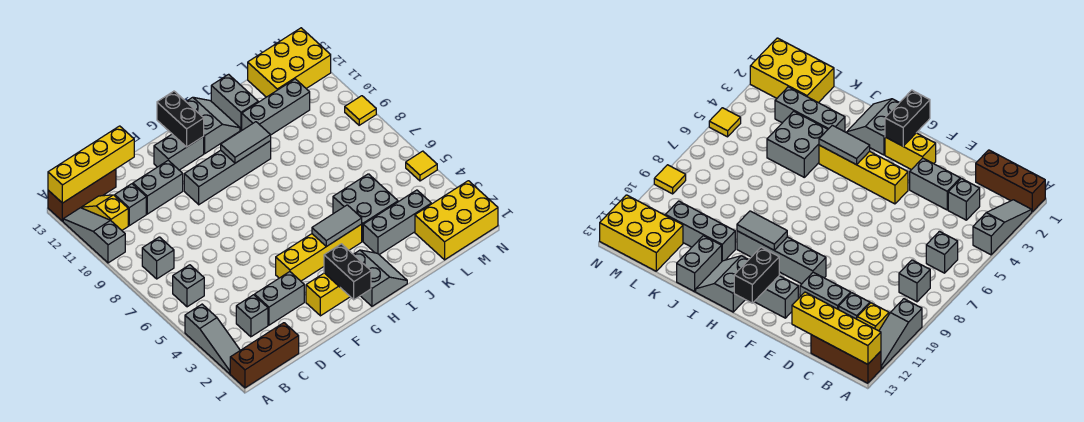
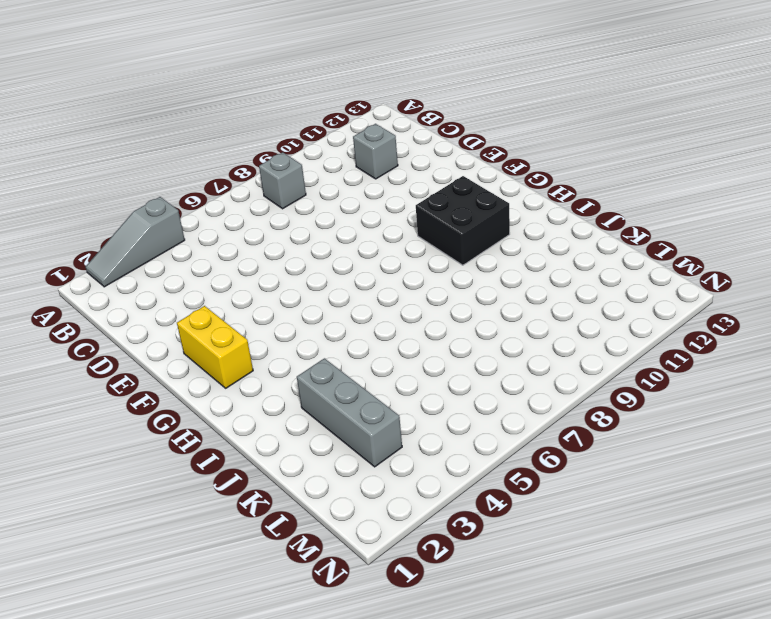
black brick G10:H11 level 1 -> grey brick F10:I10 level 1
none -> brown brick A1:C1 level 1
none -> grey slope A10:A12 level 1 top 10
none -> brown brick A13:C13 level 1
none -> grey brick B6 level 1

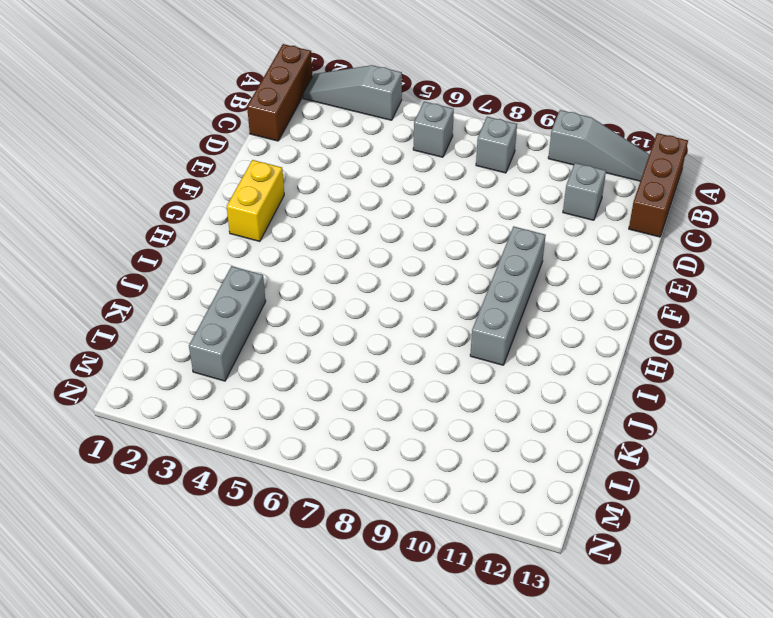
none -> yellow slope B11:B12 level 1 top 11
none -> grey brick C3 level 1
none -> grey brick D3:E3 level 1
none -> grey brick D11:E11 level 1

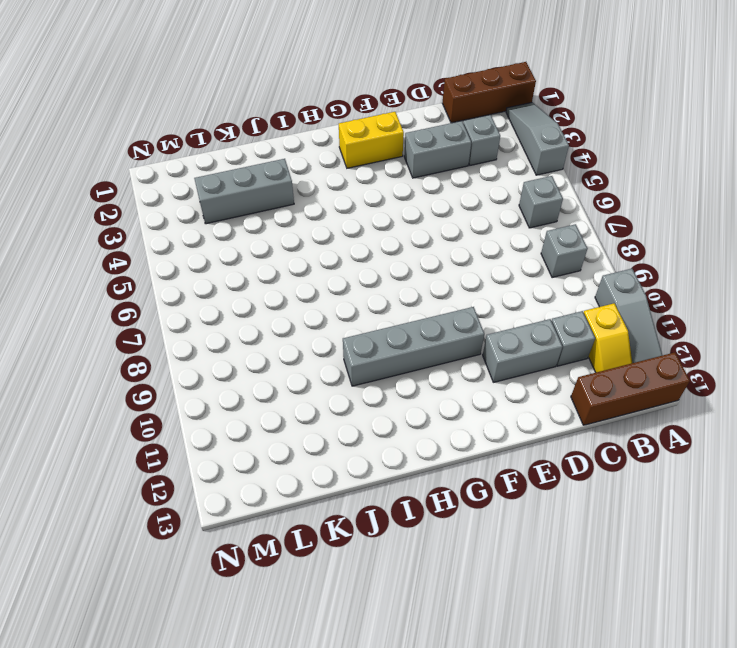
none -> yellow brick F4:I4 level 1
none -> grey brick F12:G12 level 1
none -> grey slope H1:I2 level 1 top H
none -> grey slope H12:I13 level 1 top H

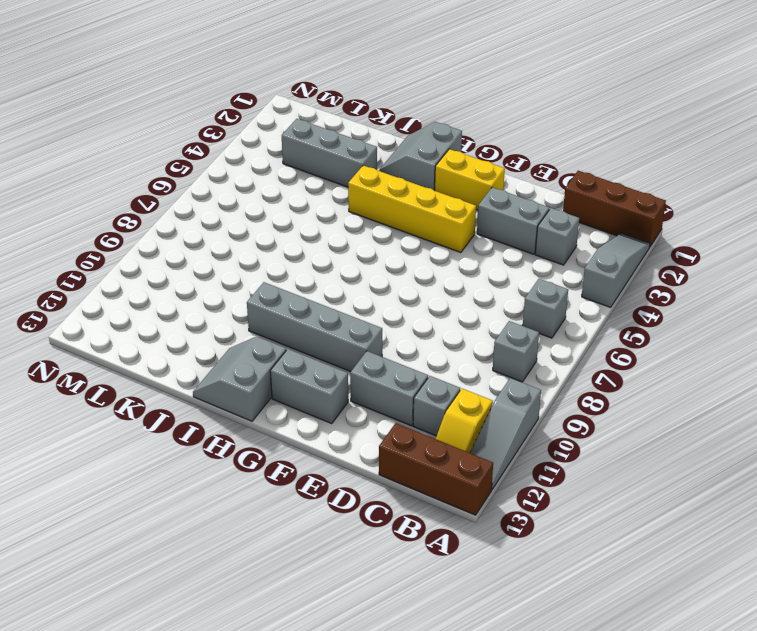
none -> grey brick J4:K5 level 1
none -> grey brick J11:L11 level 1
none -> grey brick J12:J13 level 1
none -> yellow brick L1:N2 level 1

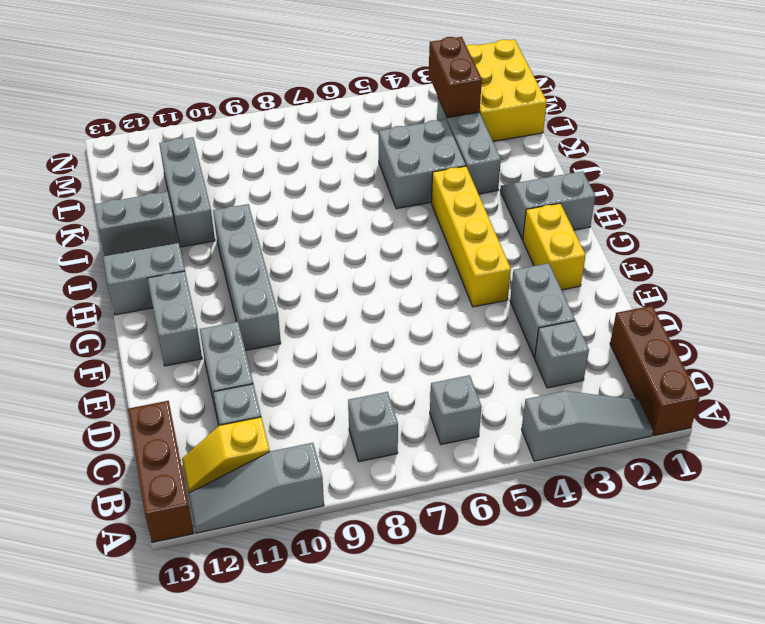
brown brick L3:M3 level 2 -> none
none -> yellow brick L12:N13 level 1
none -> yellow tile N5 level 1
none -> yellow tile N9 level 1
none -> yellow brick A13:D13 level 2

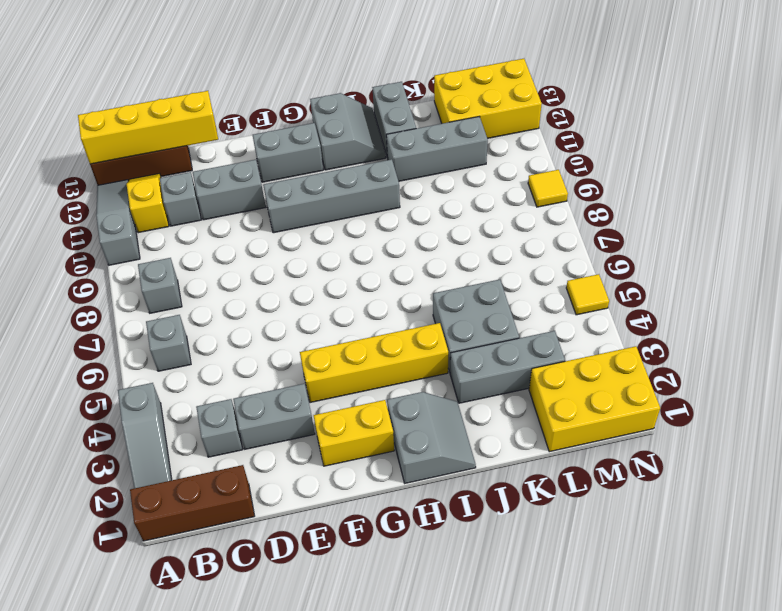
none -> black brick G1:G2 level 2
none -> black brick G12:G13 level 2
none -> grey tile H4:I4 level 2
none -> grey tile H10:I10 level 2

